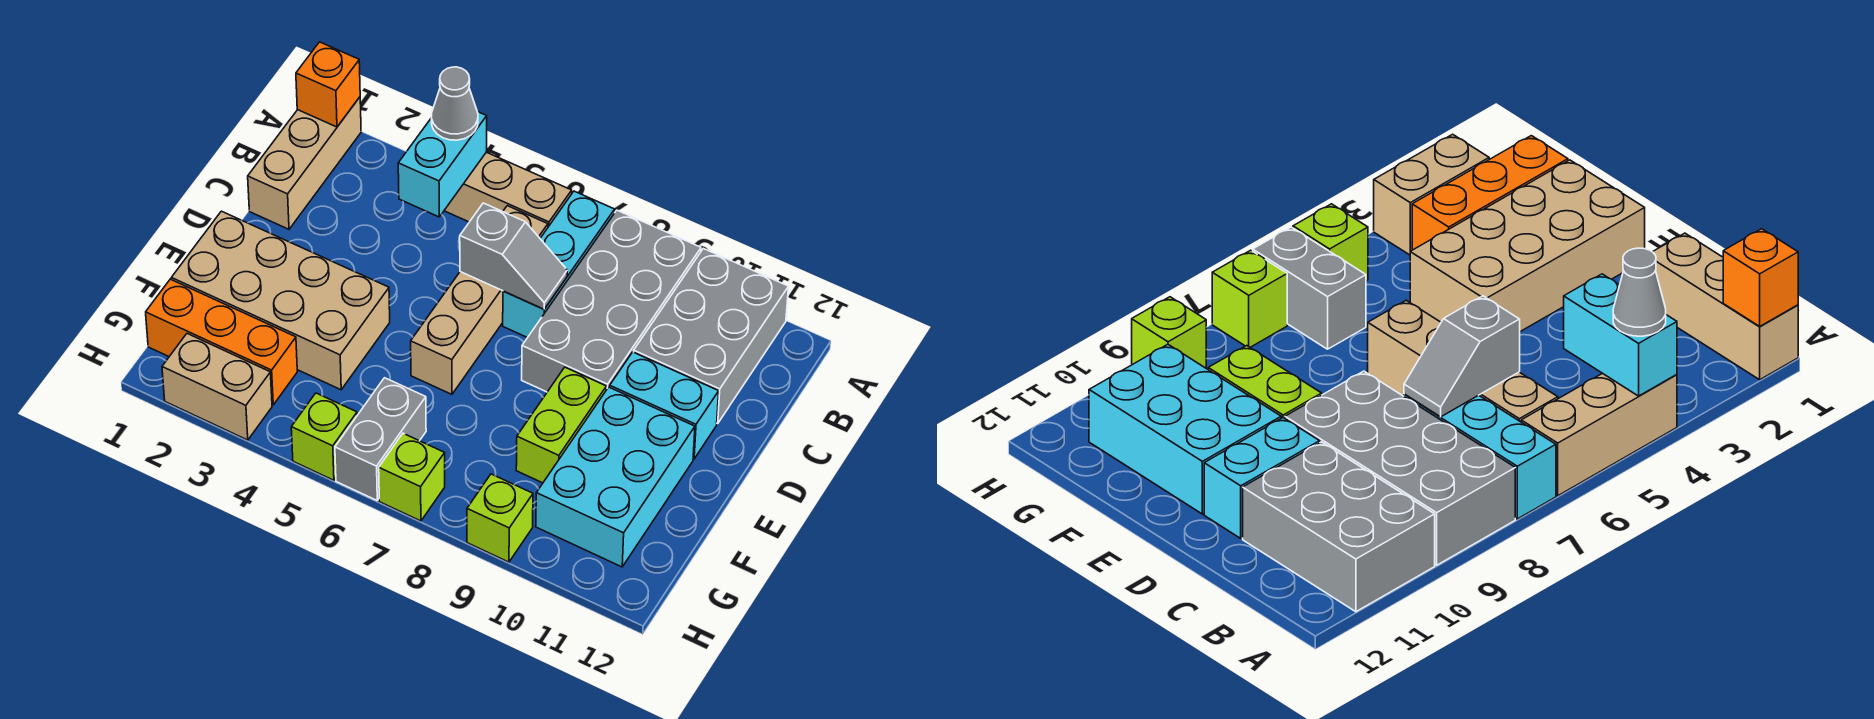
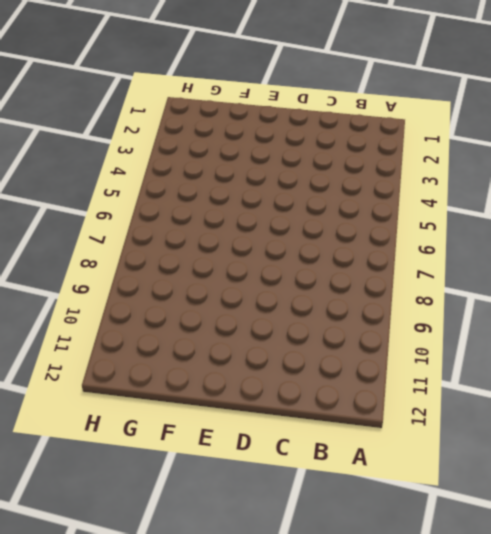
none -> tan brick A1:C1 level 1
none -> tan brick A4:A6 level 1
none -> cyan brick A7:C7 level 1

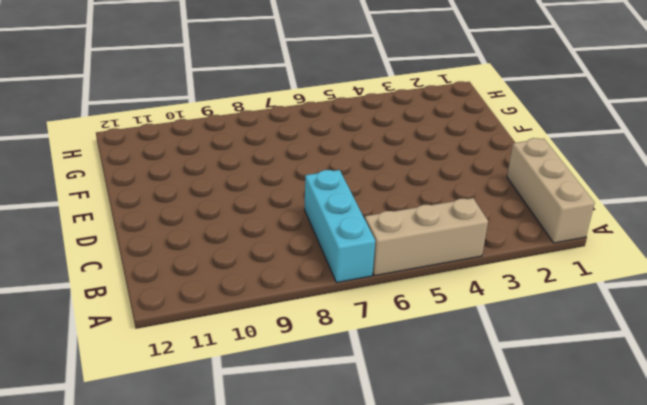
none -> grey brick A8:D9 level 1
none -> grey brick A10:C11 level 1
none -> tan brick B6:E6 level 1

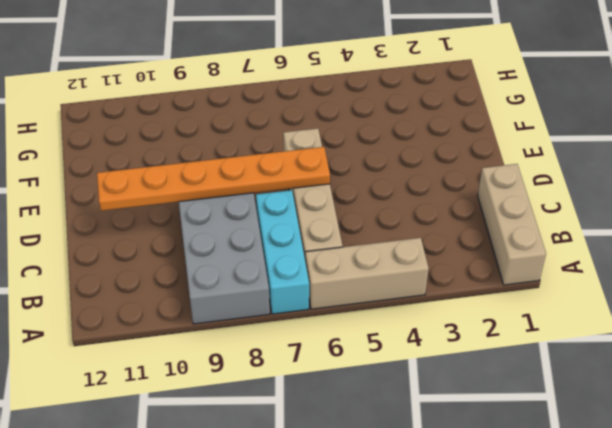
orange plate D6:D11 level 2 -> none
none -> grey brick A10:C11 level 1
none -> cyan brick D10:D11 level 1
none -> tan brick E1:F4 level 1

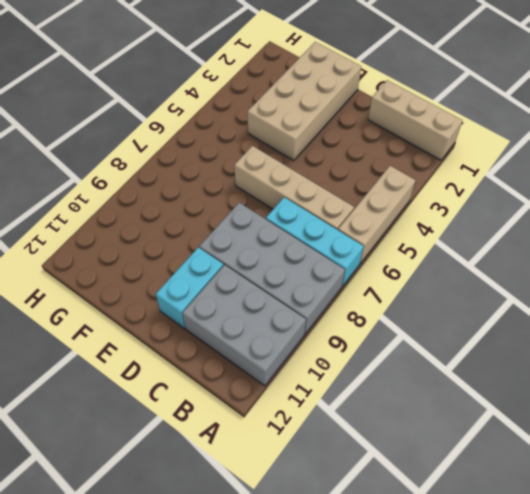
none -> lime brick E9:F9 level 1
none -> cyan brick E10:G11 level 1
none -> orange brick G1:G3 level 1

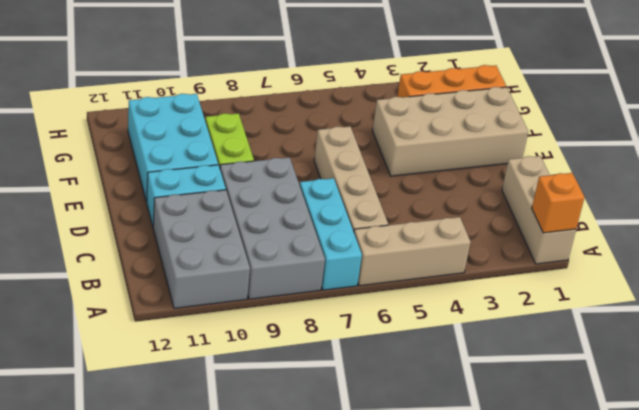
none -> grey brick G6:H6 level 1
none -> tan brick H2:H3 level 1
none -> lime brick H5 level 1

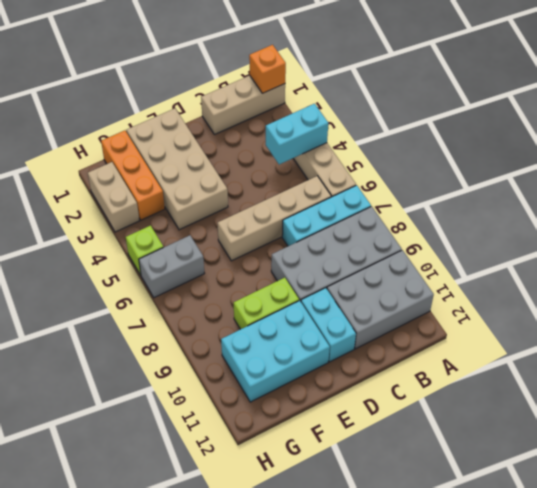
none -> lime brick H7 level 1
none -> lime brick H9 level 1
none -> grey slope C6:C7 level 2 top 6

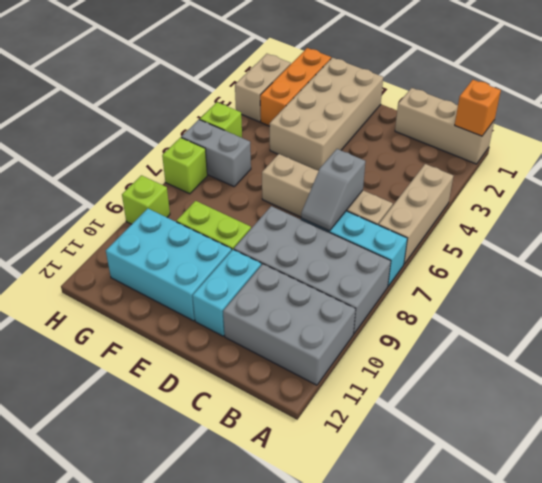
none -> cyan brick A4:B4 level 2
none -> grey cone A4 level 3

